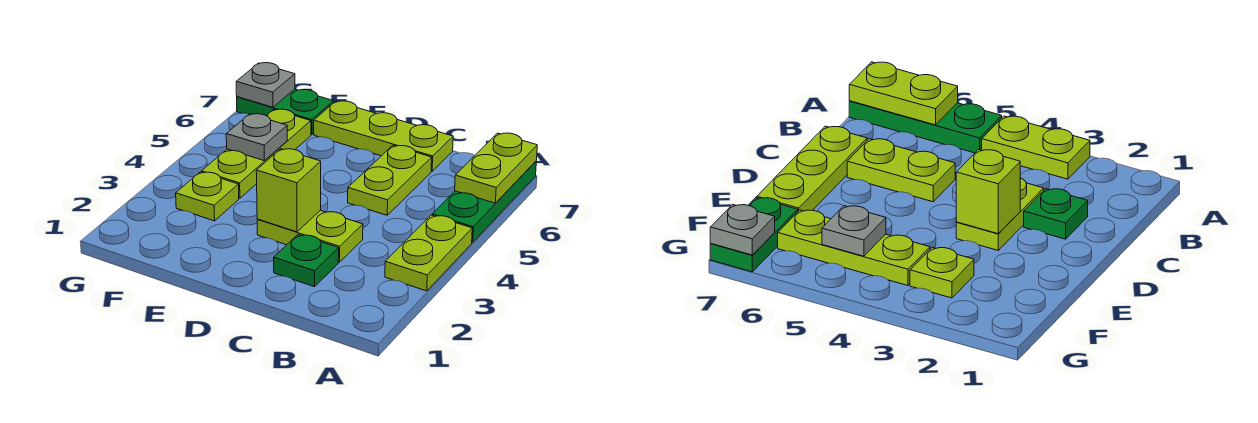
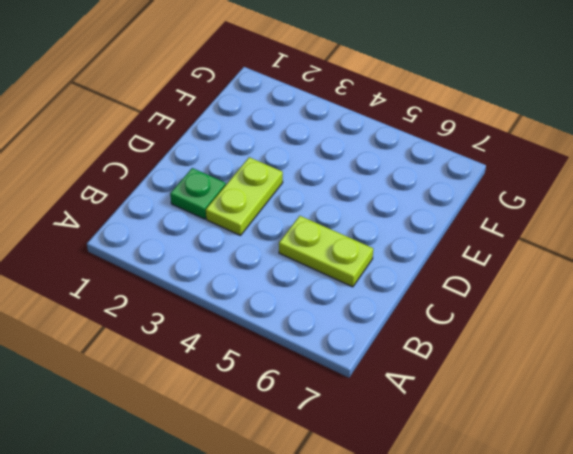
none -> lime plate A3:A4 level 1
none -> green plate A5:A7 level 1
none -> lime plate C7:E7 level 1

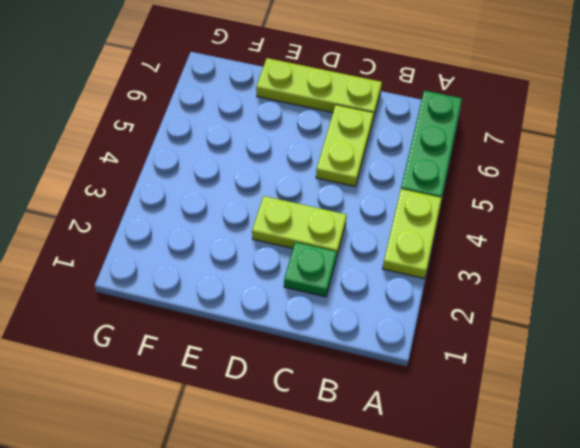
none -> lime plate F3 level 1
none -> lime plate F4:F6 level 1
none -> green plate F7:G7 level 1

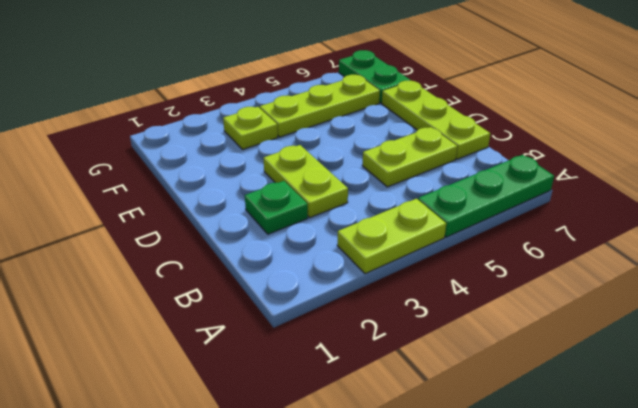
none -> lime plate A6:A7 level 2
none -> lime brick D3 level 2
none -> grey plate F5 level 2

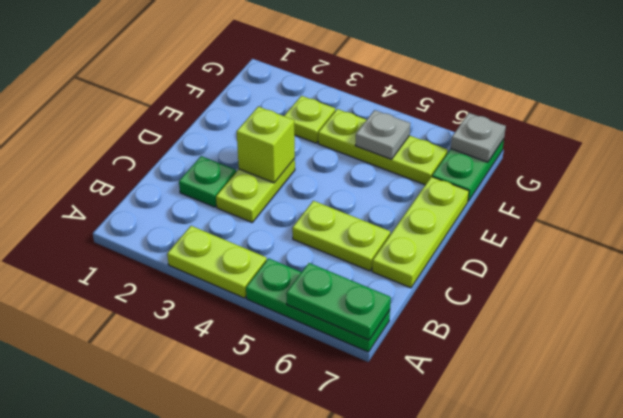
green plate A6:A7 level 2 -> lime plate A6:A7 level 2

